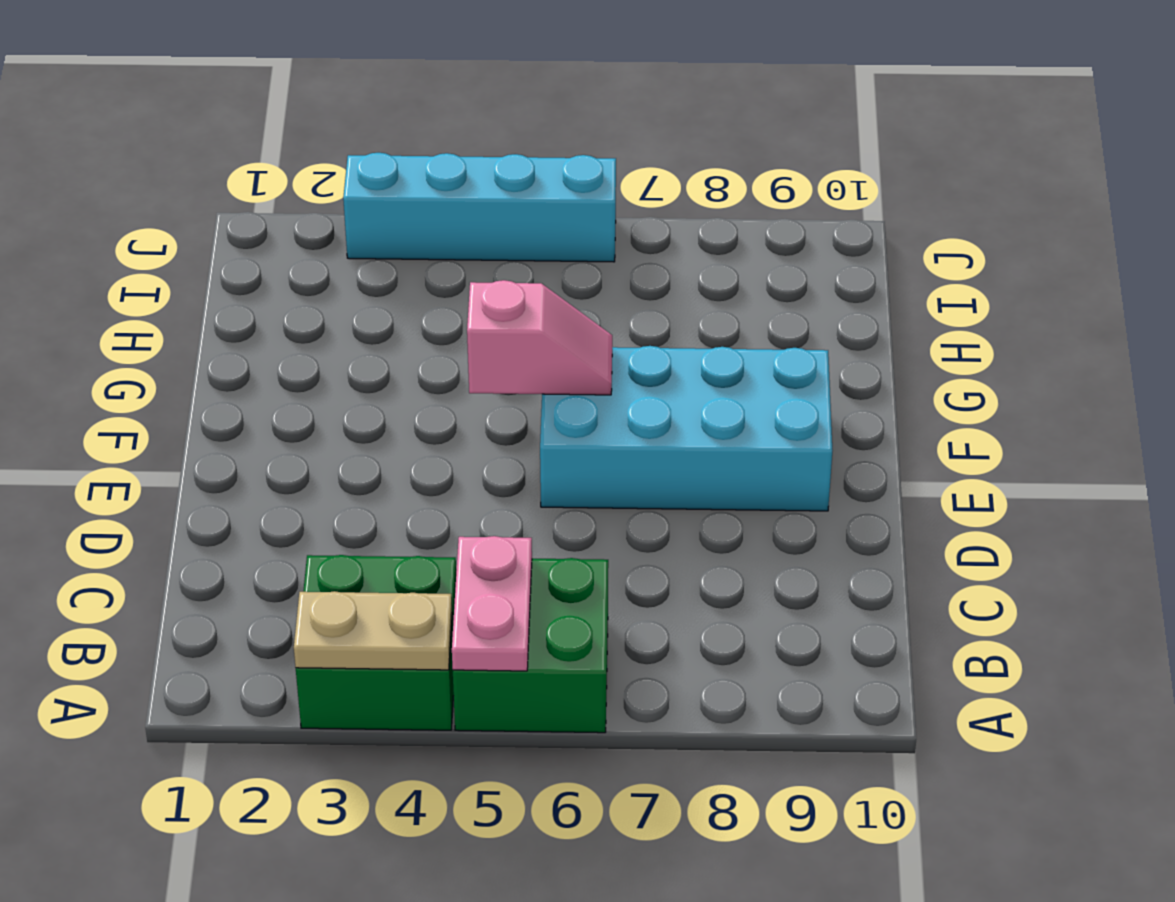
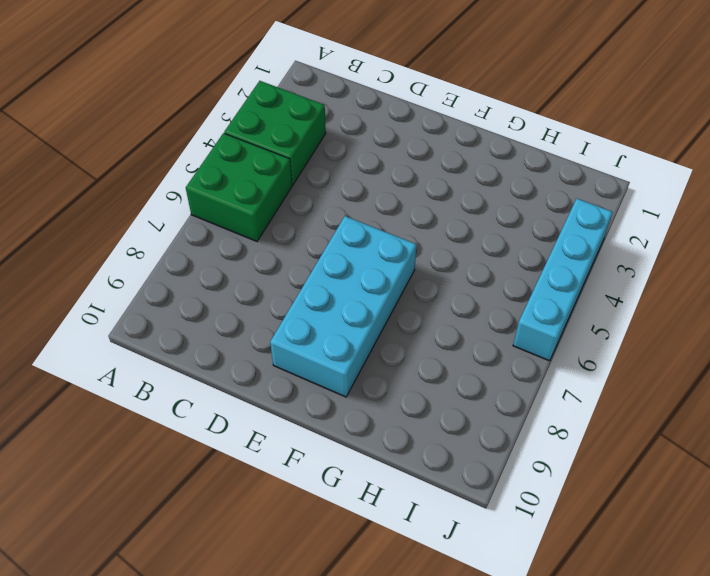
none -> tan plate A3:A4 level 2
none -> pink plate A5:B5 level 2

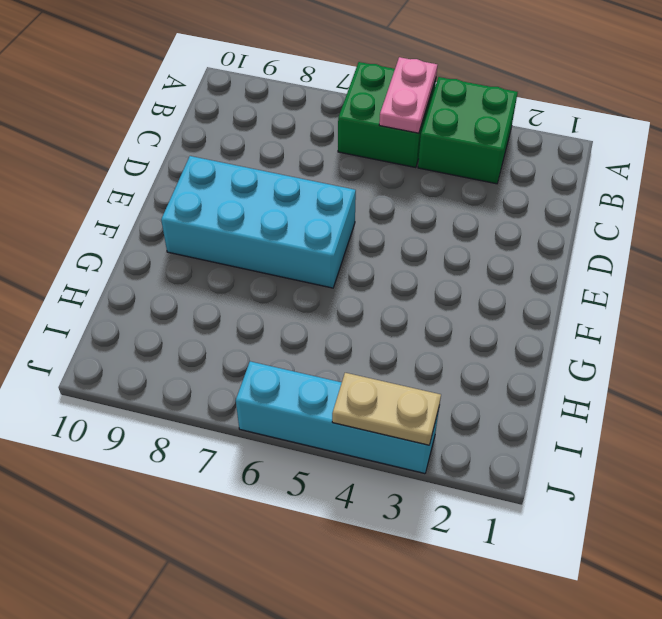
tan plate J3:J4 level 2 -> tan plate A3:A4 level 2
none -> pink slope F5:F6 level 2 top 5

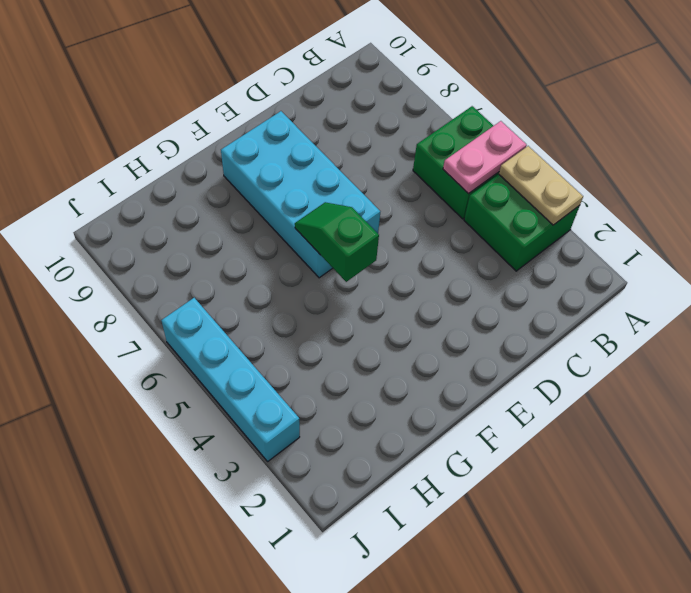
green slope F5:F6 level 2 top 5 -> pink slope F5:F6 level 2 top 5

